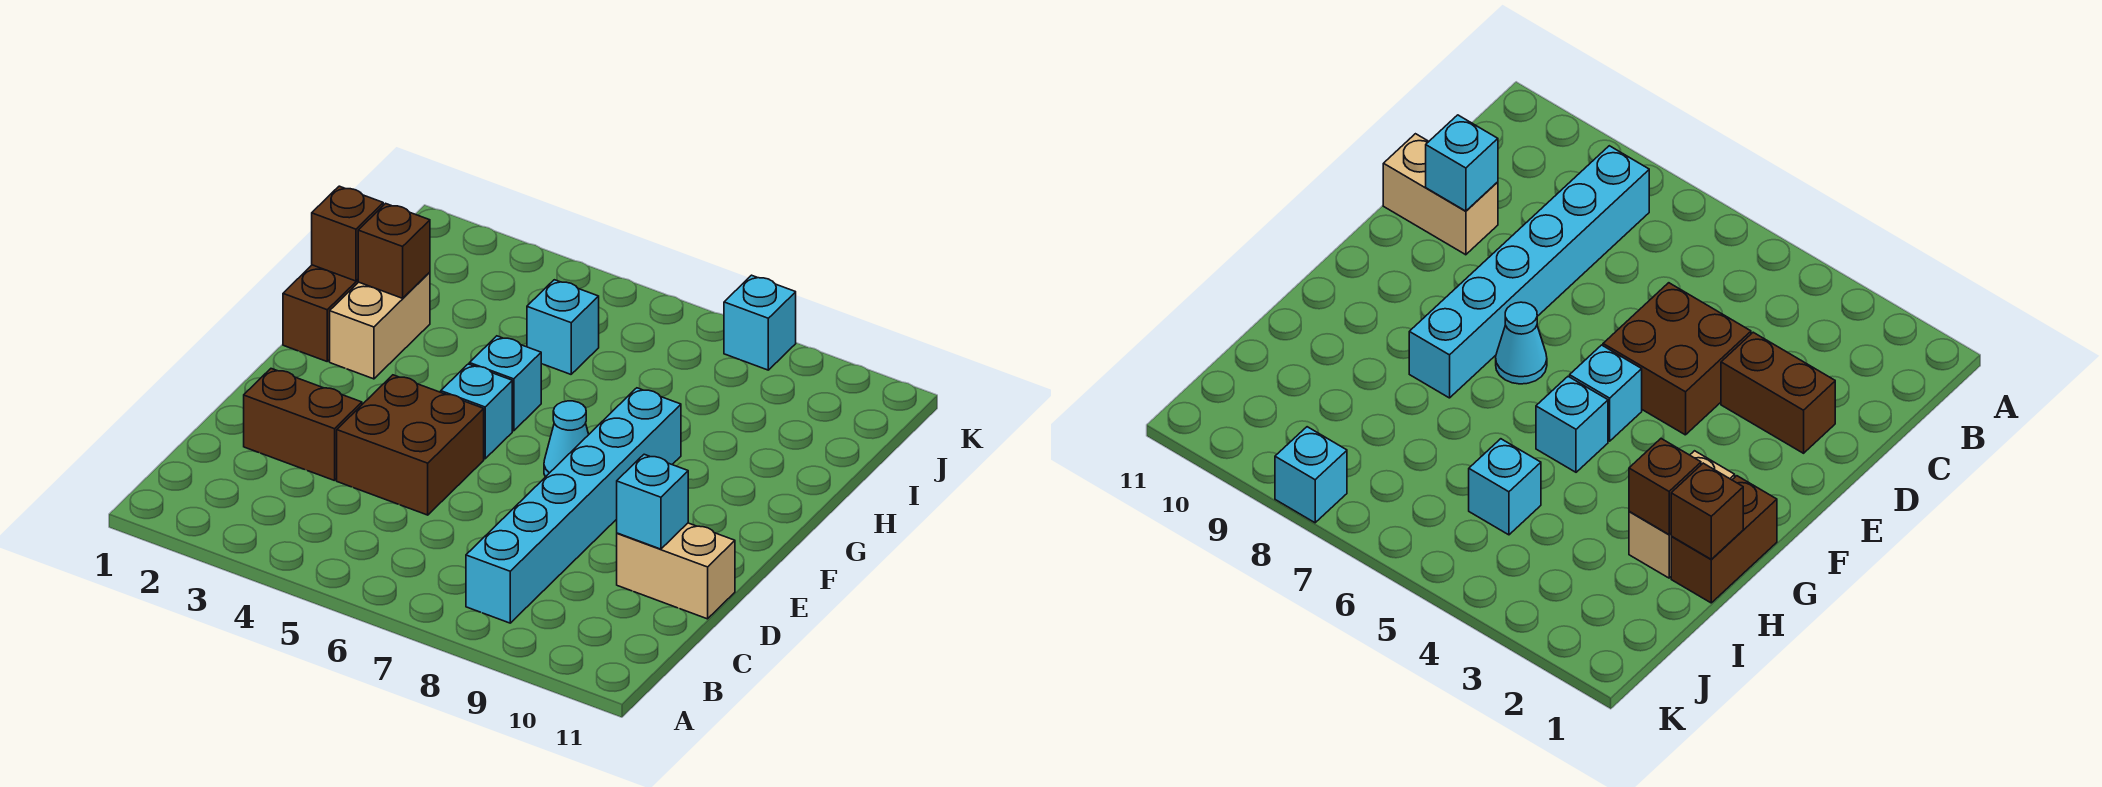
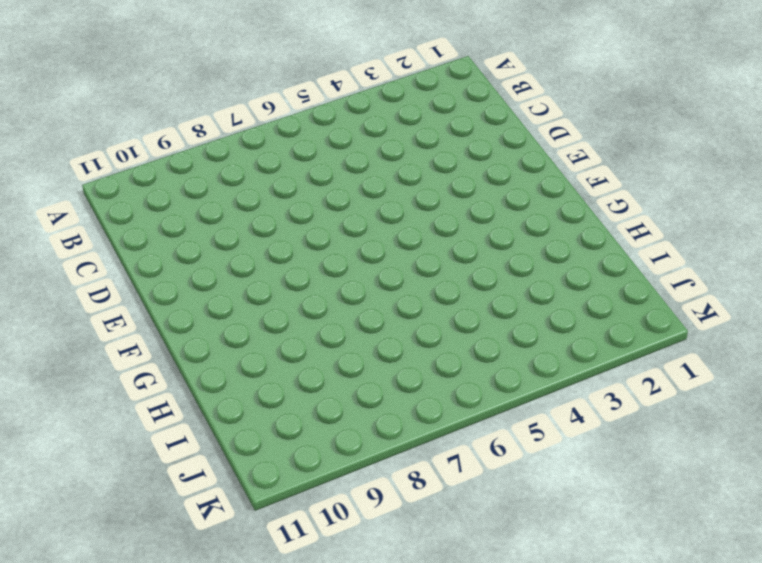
none -> cyan brick B8:G8 level 1
none -> brown brick D2:D3 level 1
none -> brown brick D4:E5 level 1

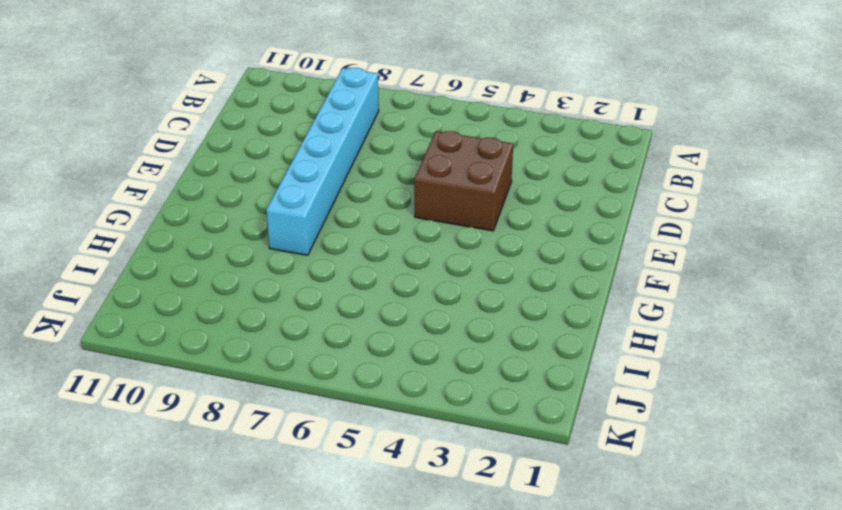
none -> brown brick D2:D3 level 1
none -> tan brick D10:D11 level 1
none -> cyan brick F5 level 1

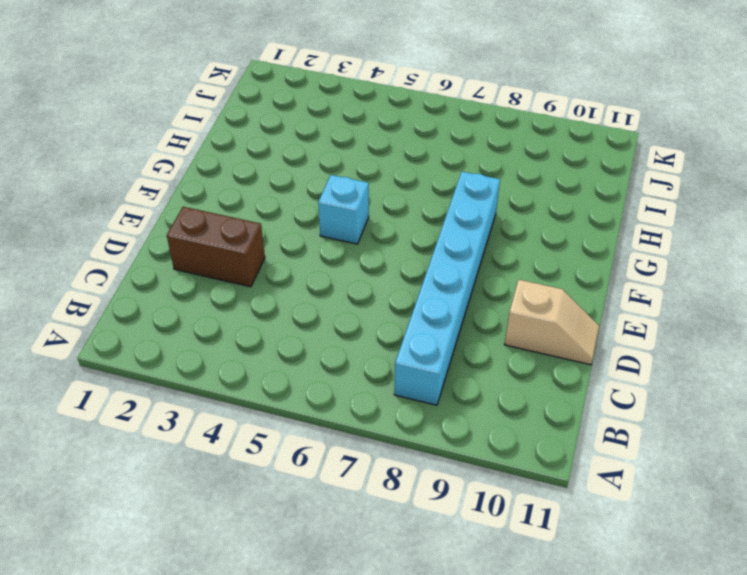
tan slope D10:D11 level 1 top 10 -> tan brick D10:D11 level 1
none -> brown brick D4:E5 level 1
none -> cyan cone F7 level 1
none -> brown brick G1:H1 level 1

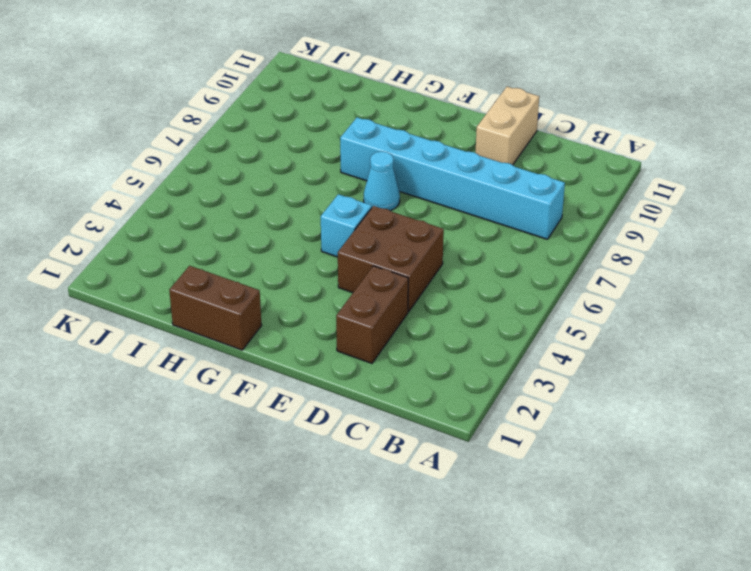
none -> tan brick G2:H2 level 1
none -> cyan brick G5 level 1
none -> cyan brick I5 level 1

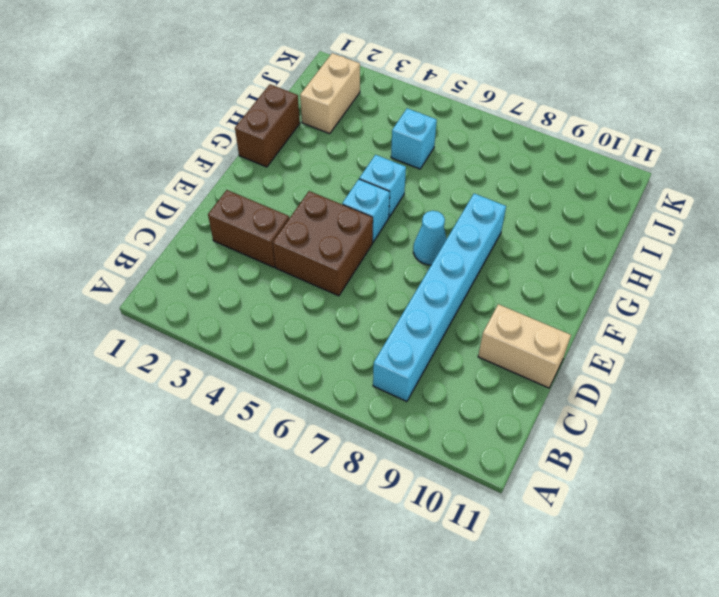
tan brick I2:J2 level 1 -> tan brick G2:H2 level 1
none -> cyan brick K8 level 1
none -> cyan brick D10 level 2
none -> brown brick H1 level 2

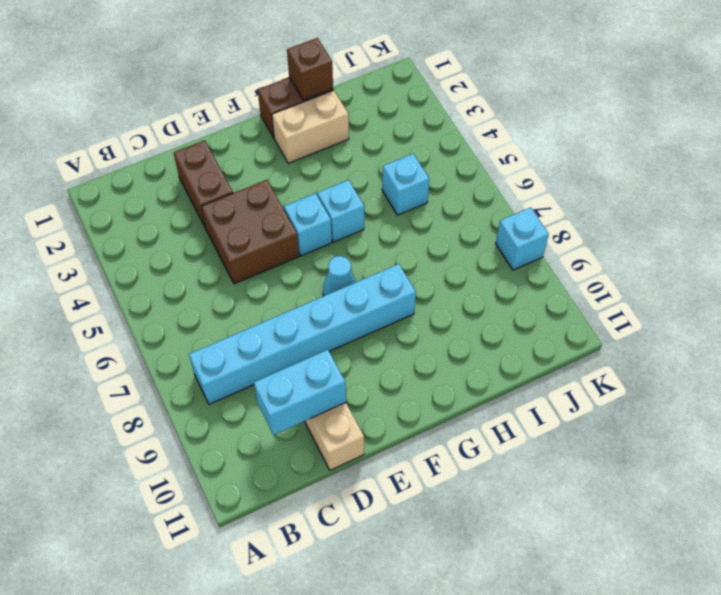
cyan brick C10:D10 level 2 -> cyan brick D10 level 2
none -> brown brick H2 level 2

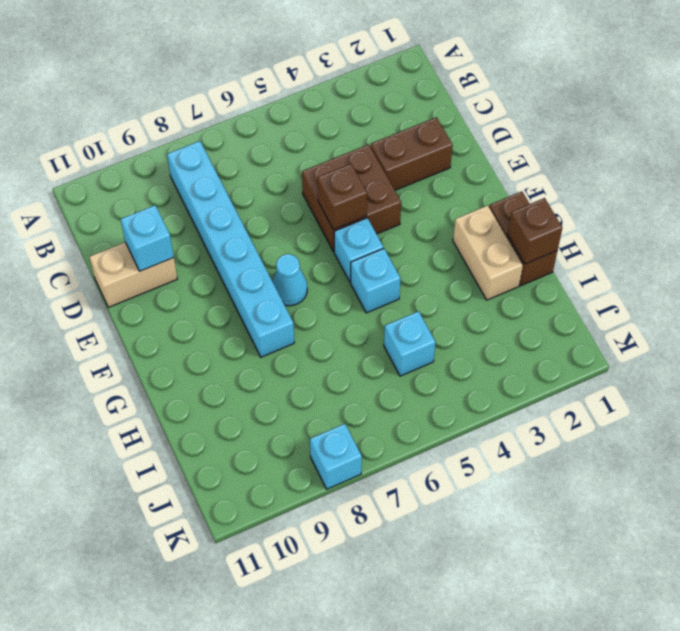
brown brick E5 level 2 -> brown brick H2 level 2

